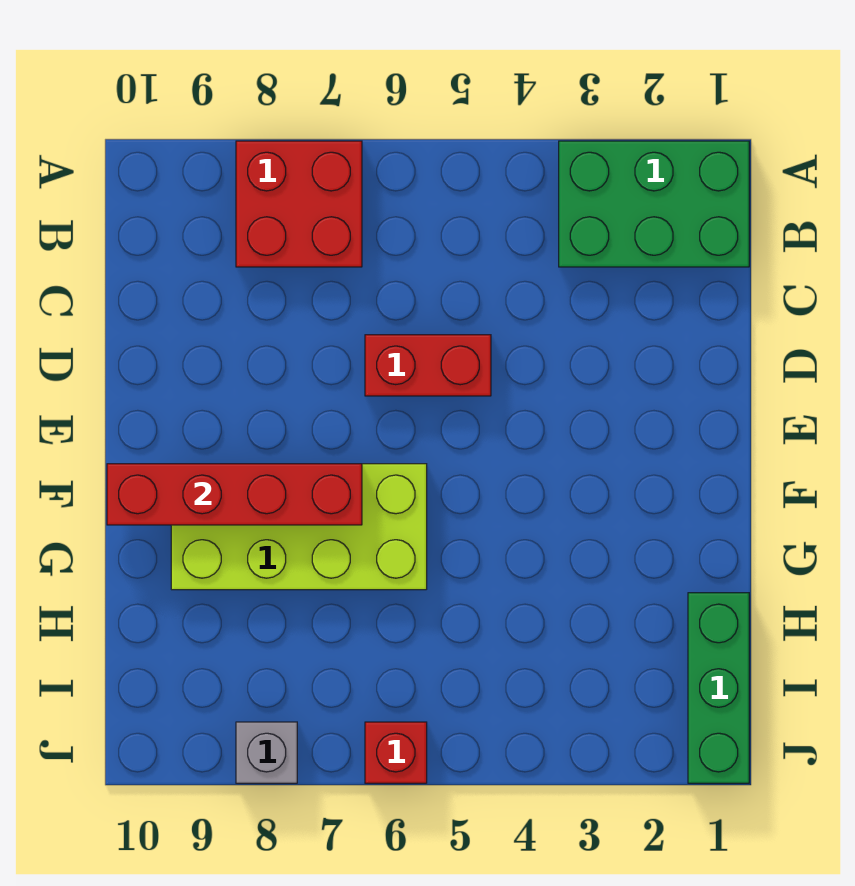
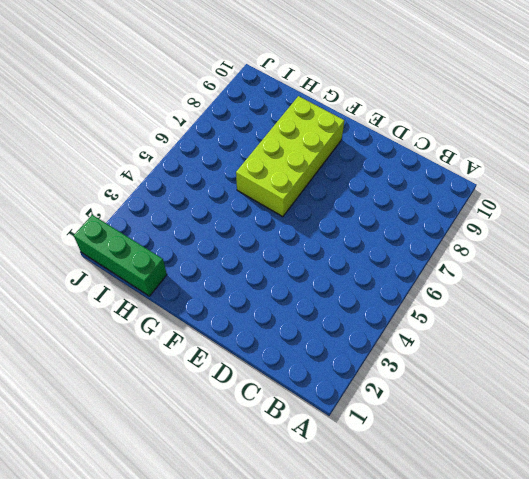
none -> green brick A1:B3 level 1
none -> red brick A7:B8 level 1

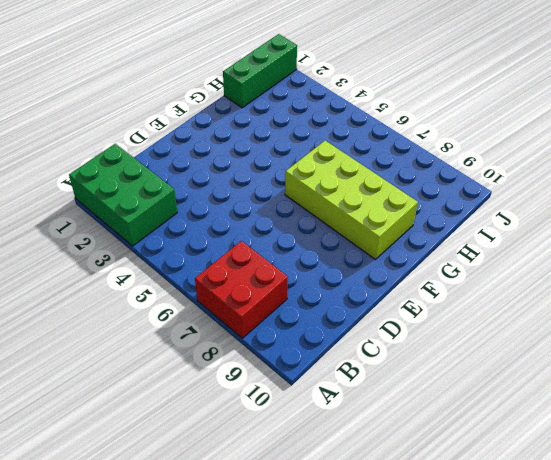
none -> red brick D5:D6 level 1
none -> red brick J6 level 1

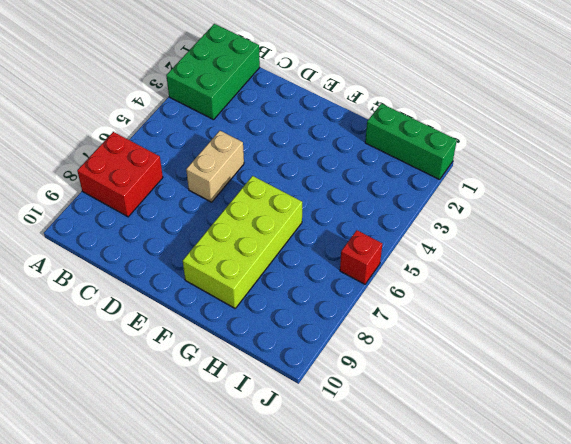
tan brick D5:D6 level 1 -> red brick D5:D6 level 1
none -> grey brick J8 level 1
none -> red brick F7:F10 level 2

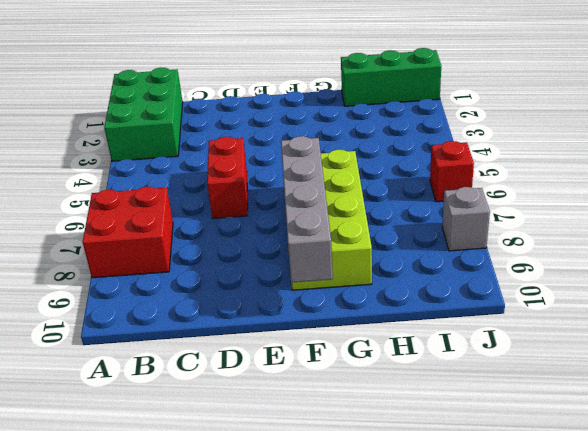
grey brick F7:F10 level 2 -> red brick F7:F10 level 2

